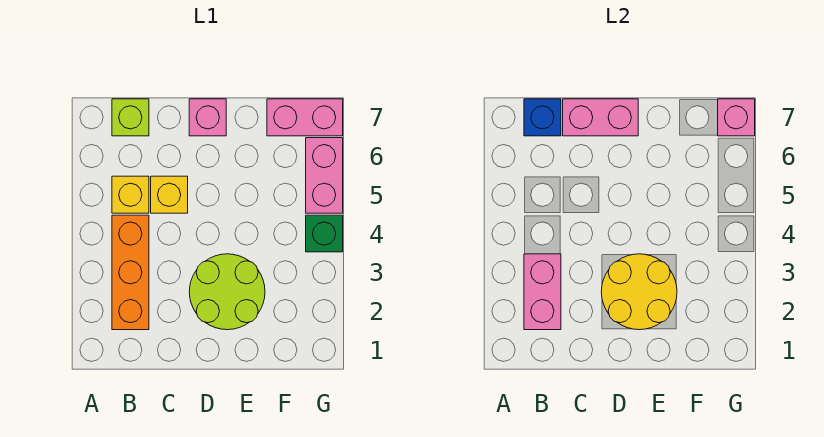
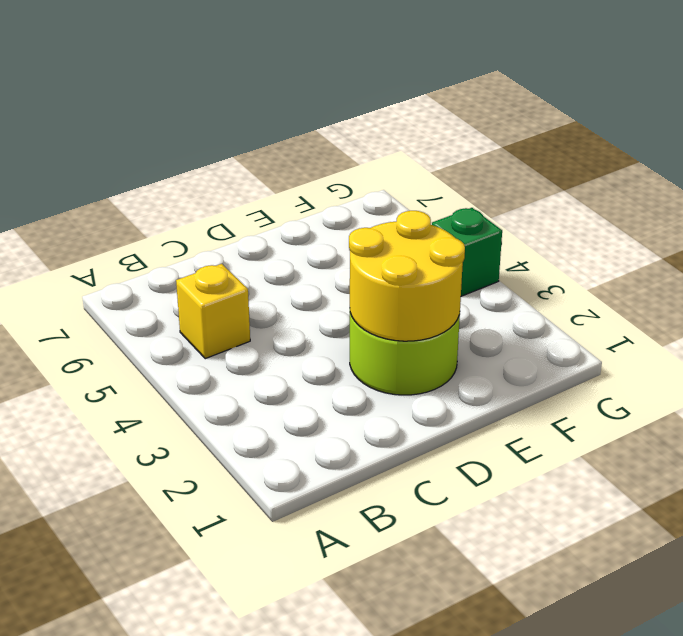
none -> orange brick B2:B4 level 1
none -> lime brick B7 level 1
none -> yellow brick C5 level 1

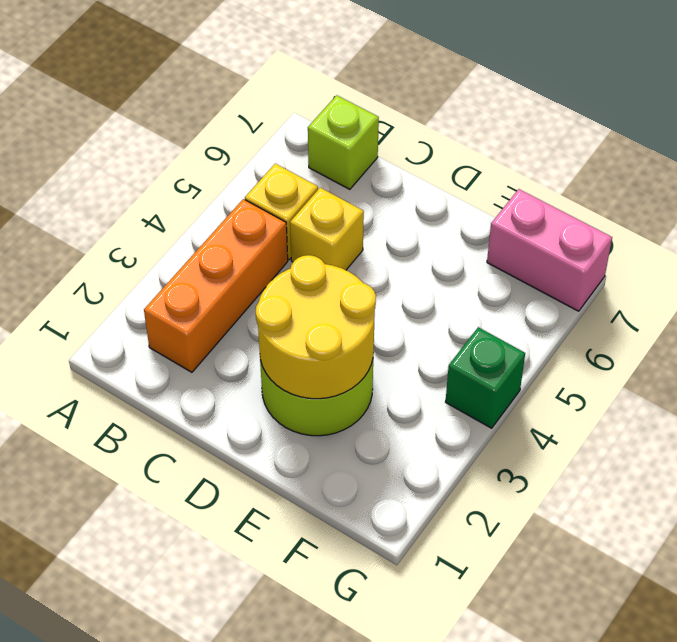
none -> pink brick D7 level 1
none -> pink brick G5:G6 level 1
none -> pink brick B2:B3 level 2

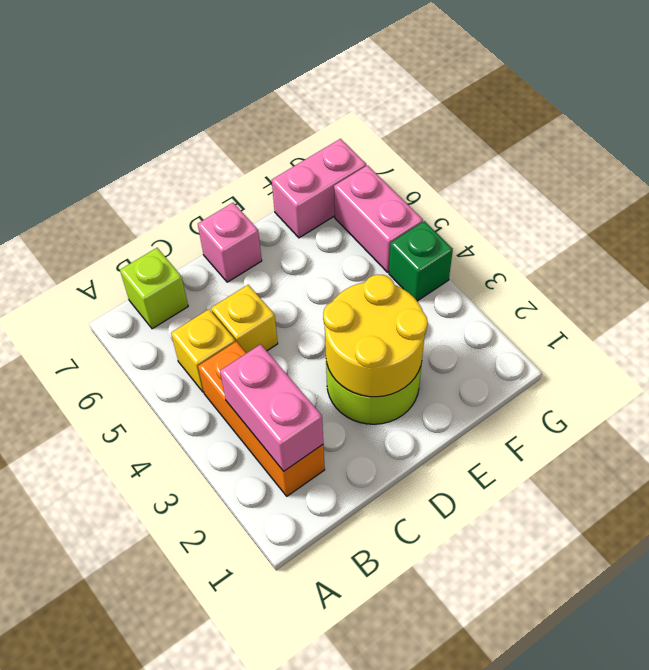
none -> blue brick B7 level 2
none -> pink brick C7:D7 level 2
none -> pink brick G7 level 2

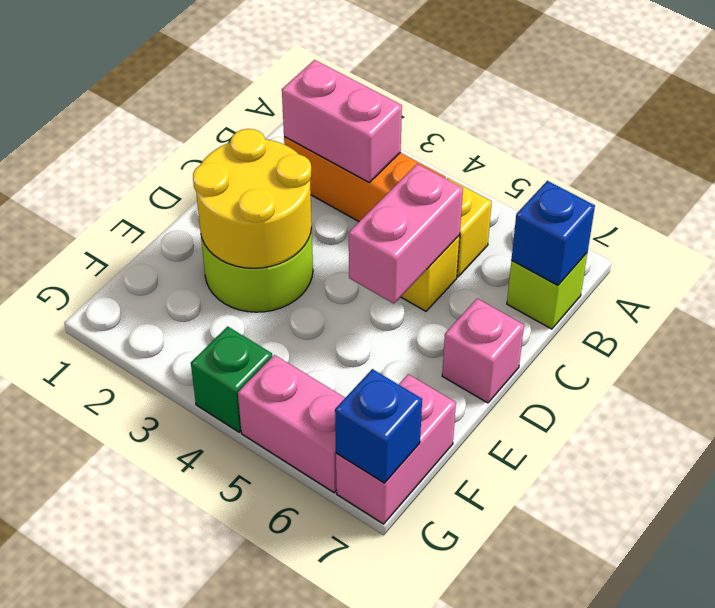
pink brick C5:D5 level 2 -> pink brick C7:D7 level 2
blue brick G7 level 2 -> pink brick G7 level 2

